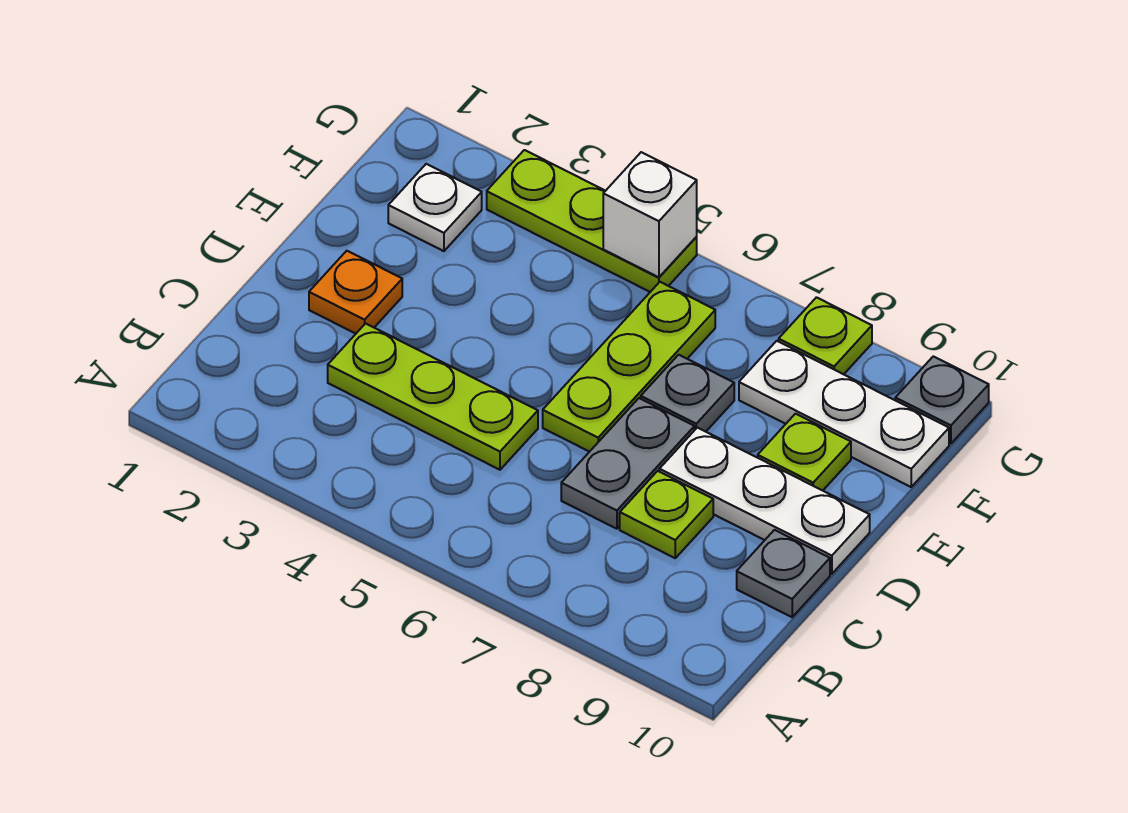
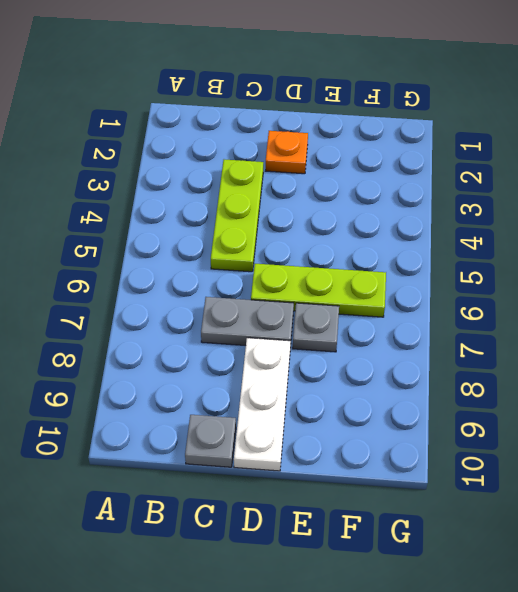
none -> lime plate C8 level 1
none -> lime plate E9 level 1
none -> white plate F2 level 1

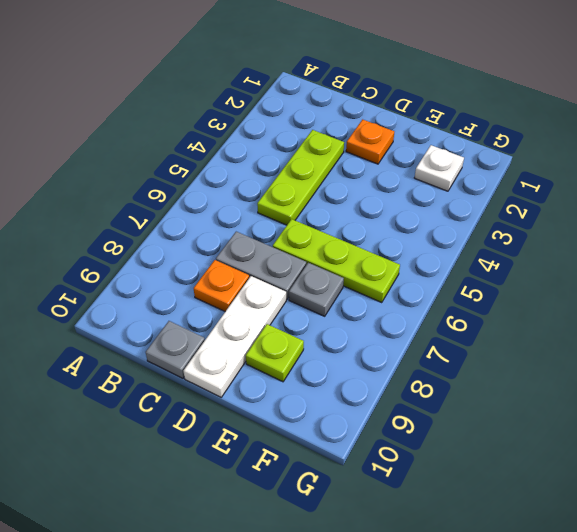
orange plate C8 level 1 -> lime plate C8 level 1
none -> white plate F8:F10 level 1
none -> lime plate G3:G5 level 1
none -> lime plate G8 level 1

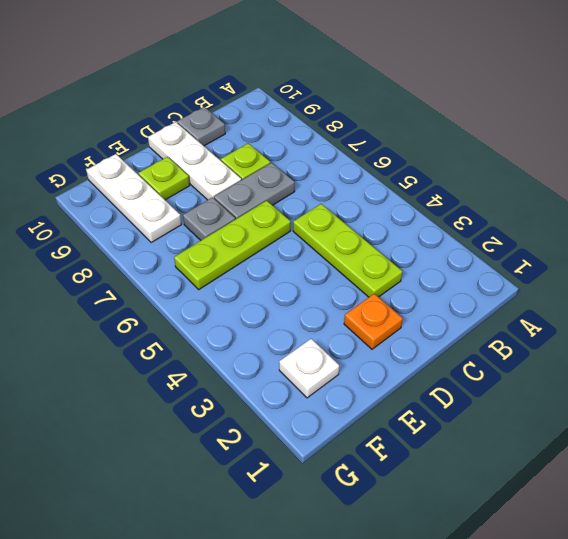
none -> lime plate G3:G5 level 1
none -> lime plate G8 level 1
none -> grey plate G10 level 1

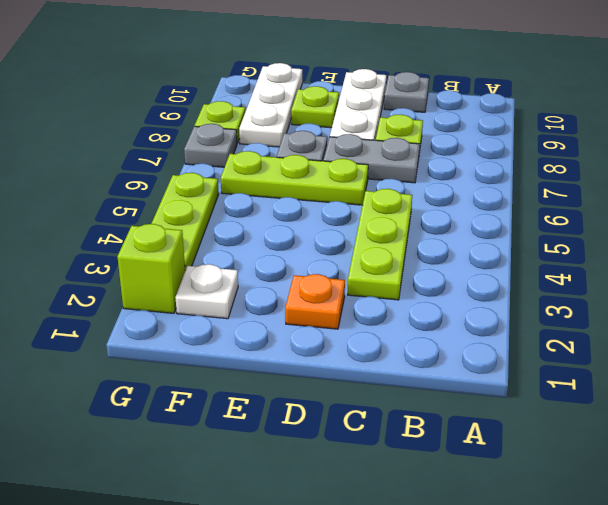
lime brick G2 level 1 -> none
grey plate G7 level 1 -> grey plate G10 level 1
none -> white brick G5 level 2

